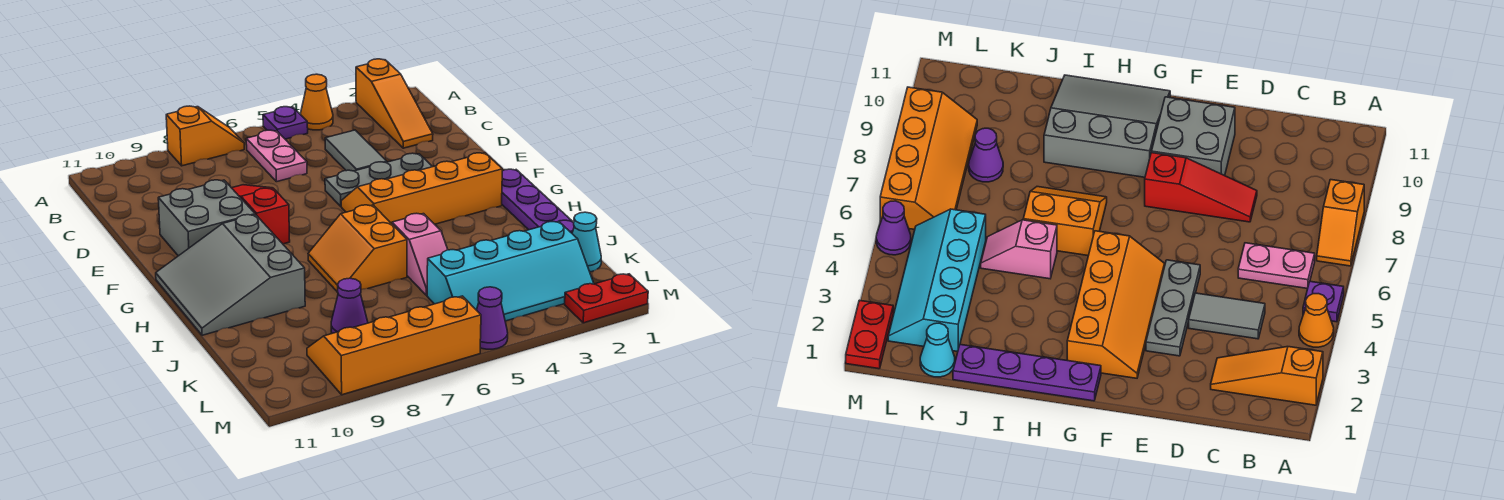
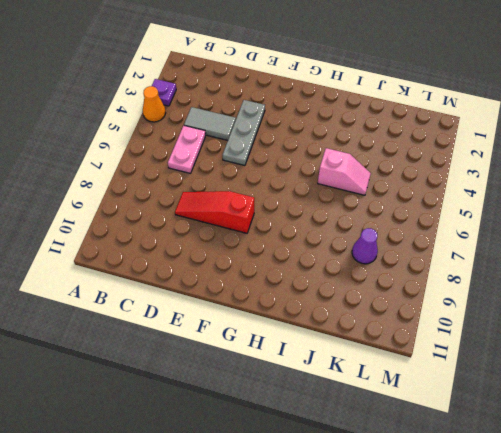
purple plate A3 level 1 -> purple plate A5 level 1
pink plate C5:C6 level 1 -> pink plate B6:C6 level 1
none -> orange slope A2:C2 level 1 top A
none -> orange slope A7:A8 level 1 top 8
none -> grey brick E9:F10 level 1

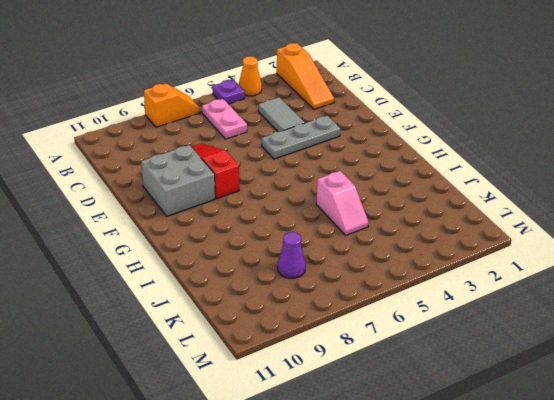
none -> orange slope F2:G5 level 1 top G
none -> purple plate G1:J1 level 1
none -> grey slope G9:I11 level 1 top 9

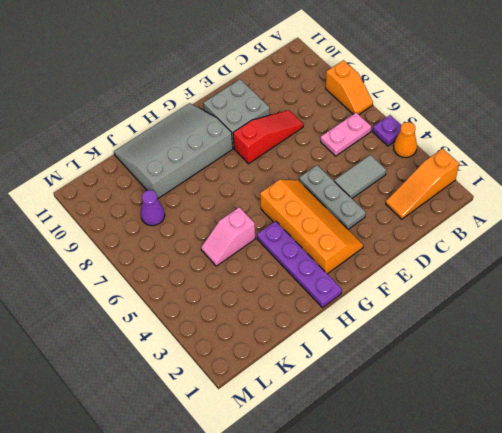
grey slope G9:J11 level 1 top 9 -> grey slope G9:I11 level 1 top 9
purple plate H1:H4 level 1 -> purple plate G1:J1 level 1
none -> orange slope H6:I7 level 1 top 6
none -> cyan cone K1 level 1
none -> cyan slope K2:L5 level 1 top K

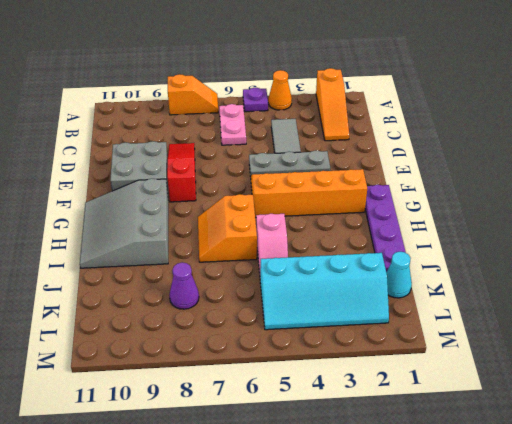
none -> orange slope L6:M9 level 1 top M
none -> red plate M1:M2 level 1
none -> purple cone M5 level 1

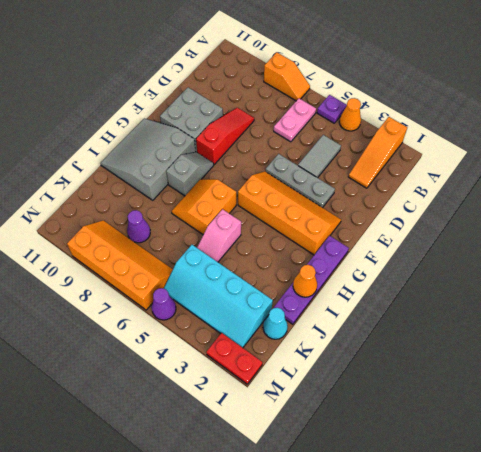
grey slope G8:H8 level 1 top H -> none
orange cone I1 level 2 -> none

